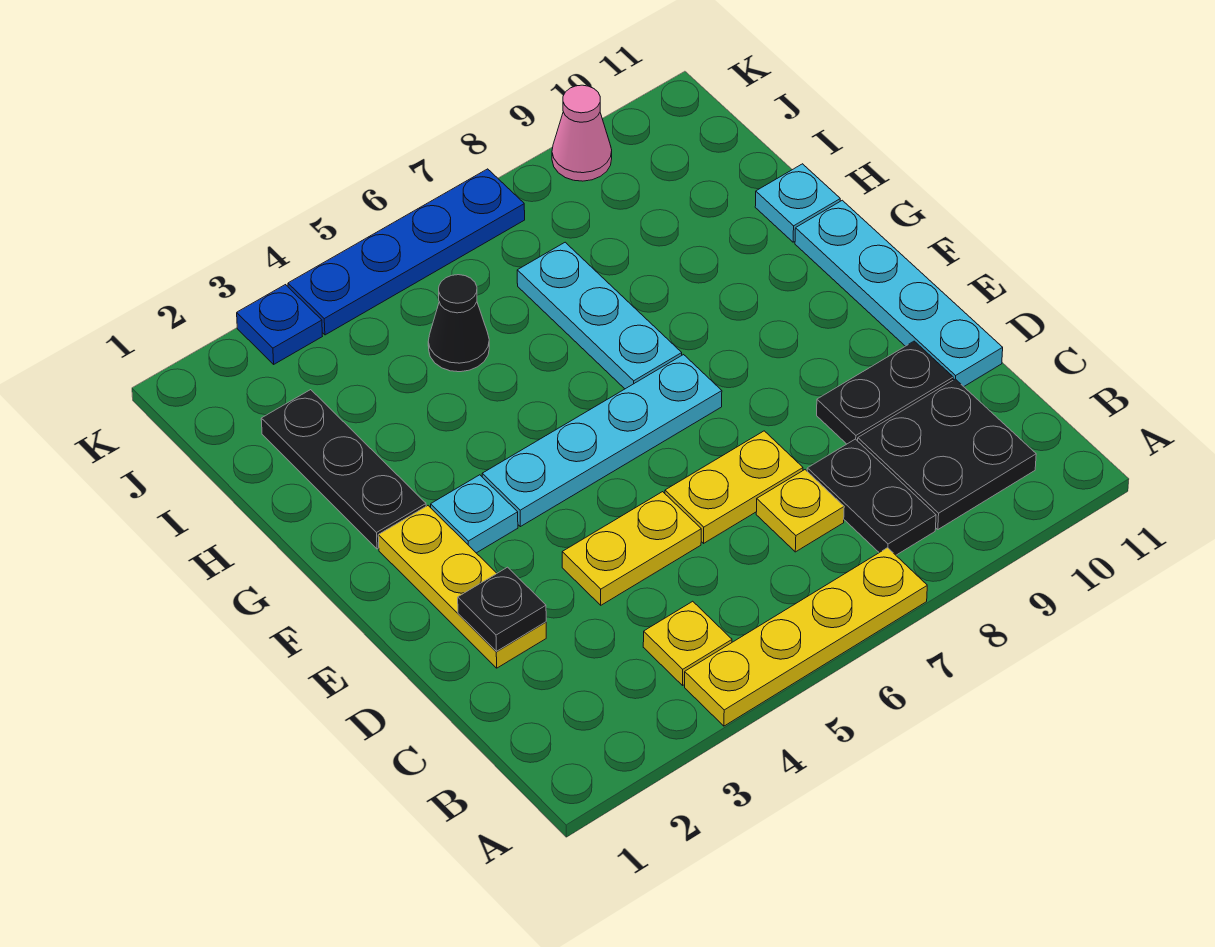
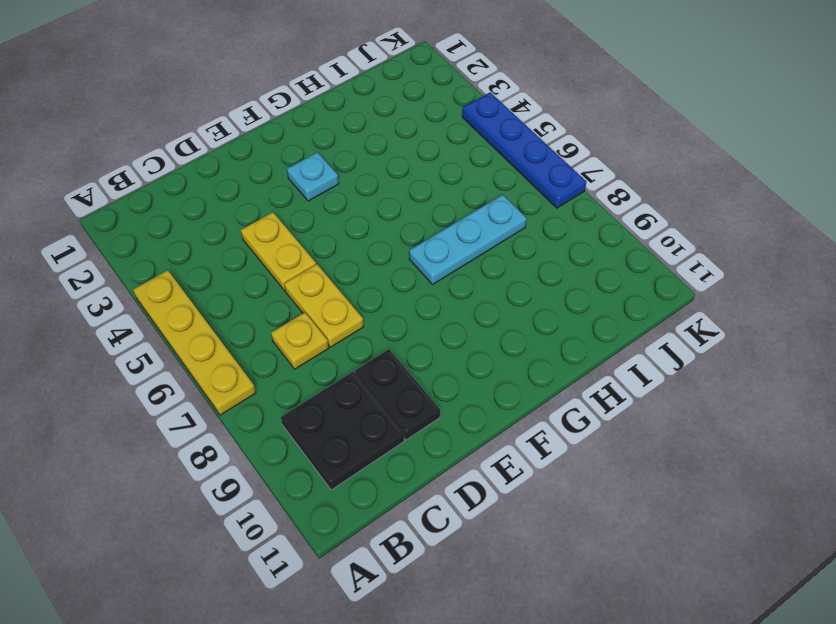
none -> yellow plate B4 level 1
none -> black plate B8:C8 level 1
none -> yellow plate D2:F2 level 1

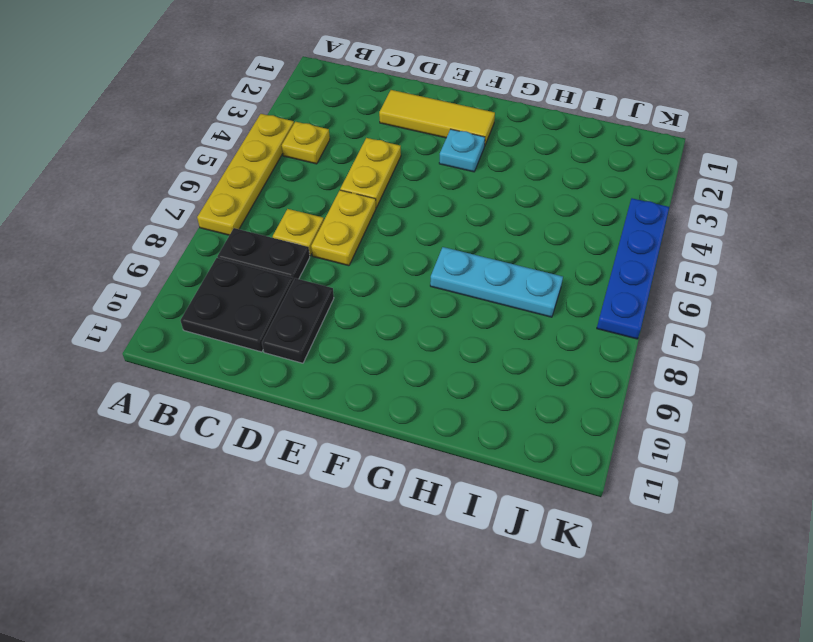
yellow tile D2:F2 level 1 -> yellow plate D2:F2 level 1
none -> cyan plate D11:G11 level 1
none -> cyan plate F4:F7 level 1
none -> black plate G2:I2 level 1

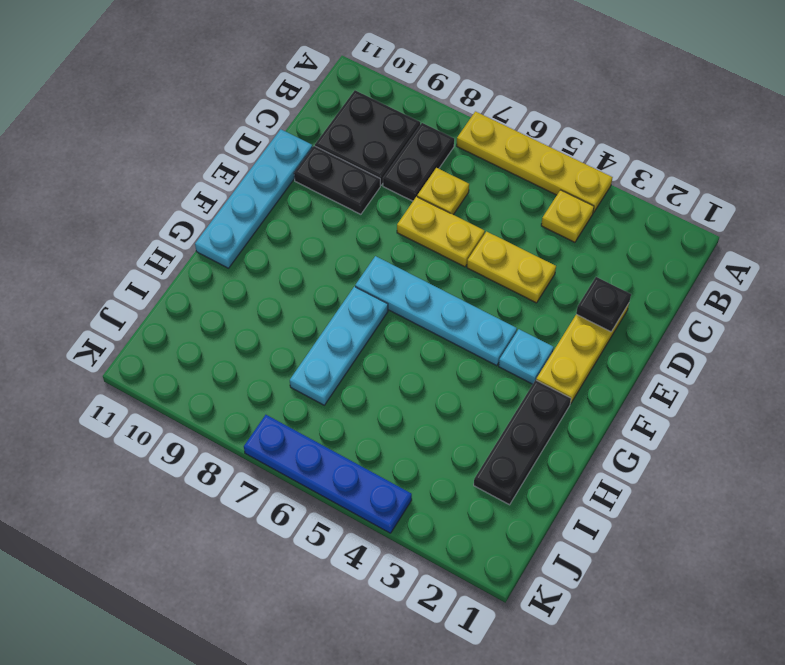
none -> cyan plate H11 level 1
none -> black cone I5 level 1
none -> blue plate K3 level 1

